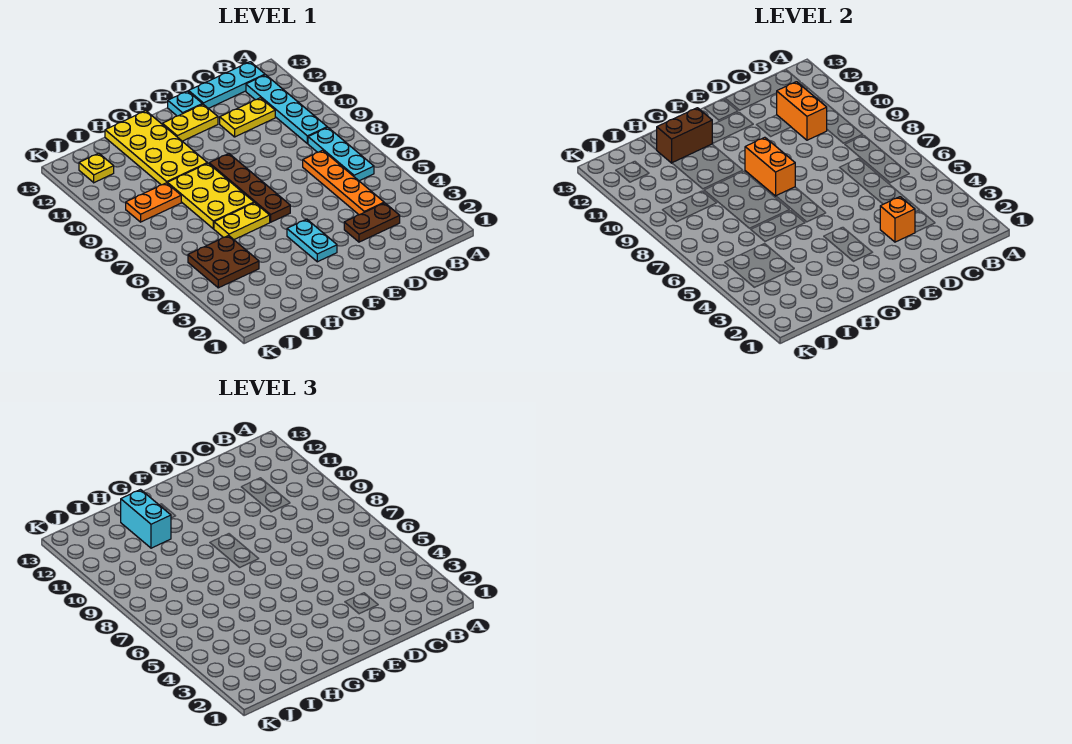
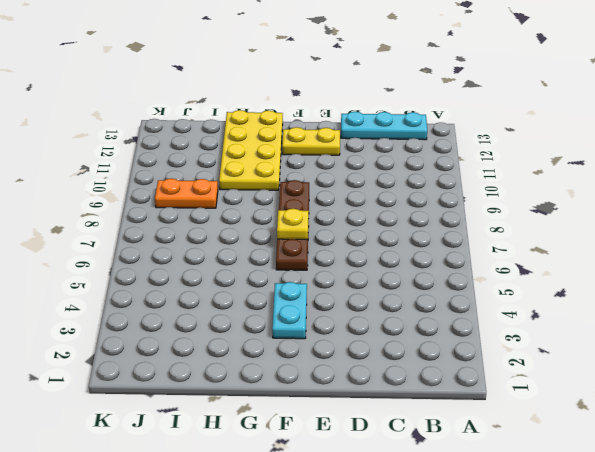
yellow plate F7 level 2 -> yellow plate J12 level 1
none -> cyan plate B6:B8 level 1
none -> cyan plate B9:B12 level 1
none -> brown plate C3:D3 level 1

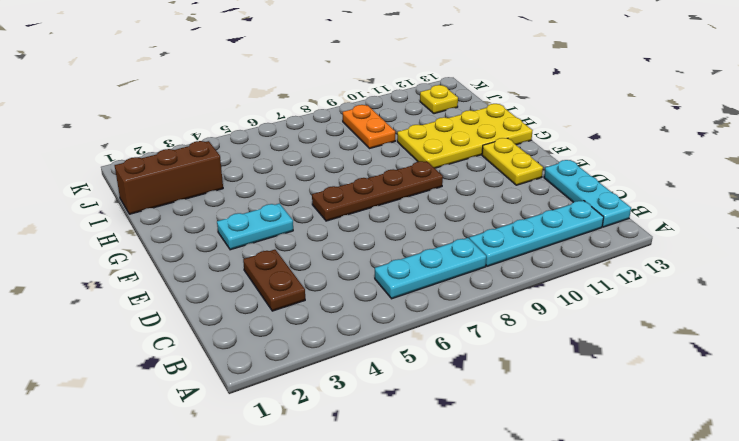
brown brick I1:I3 level 1 -> none
none -> orange plate C4:C7 level 1
none -> yellow plate C11:D11 level 1
none -> cyan plate E13 level 1

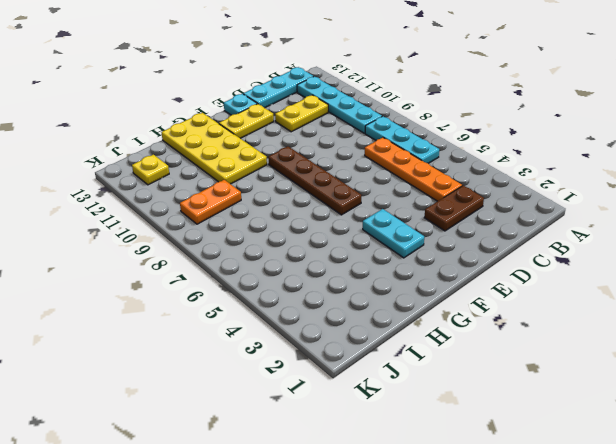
none -> yellow plate G6:H6 level 1
none -> yellow plate G7:H9 level 1
none -> brown plate I4:J5 level 1

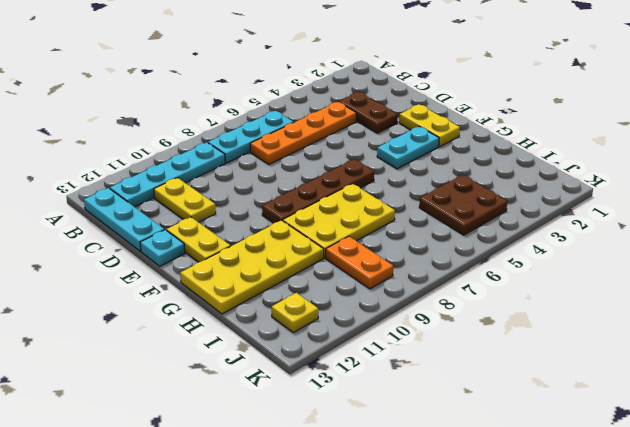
yellow plate E2:F2 level 1 -> yellow plate G6:H6 level 1
none -> orange brick C10:C11 level 2
none -> orange brick D3 level 2
none -> orange brick F8:F9 level 2

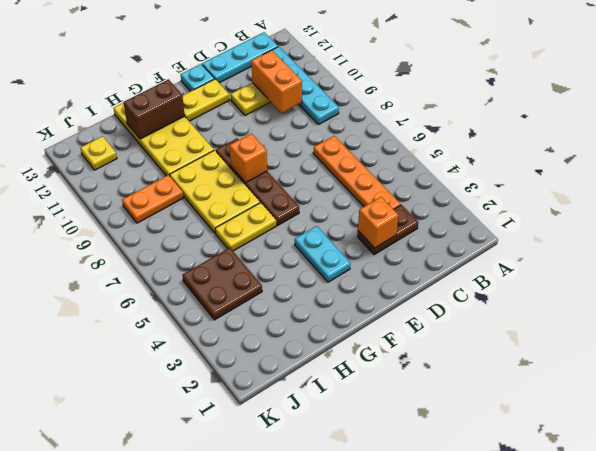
orange brick F8 level 2 -> orange brick F8:F9 level 2
none -> cyan plate B6:B8 level 1
none -> cyan brick H11:H12 level 3

